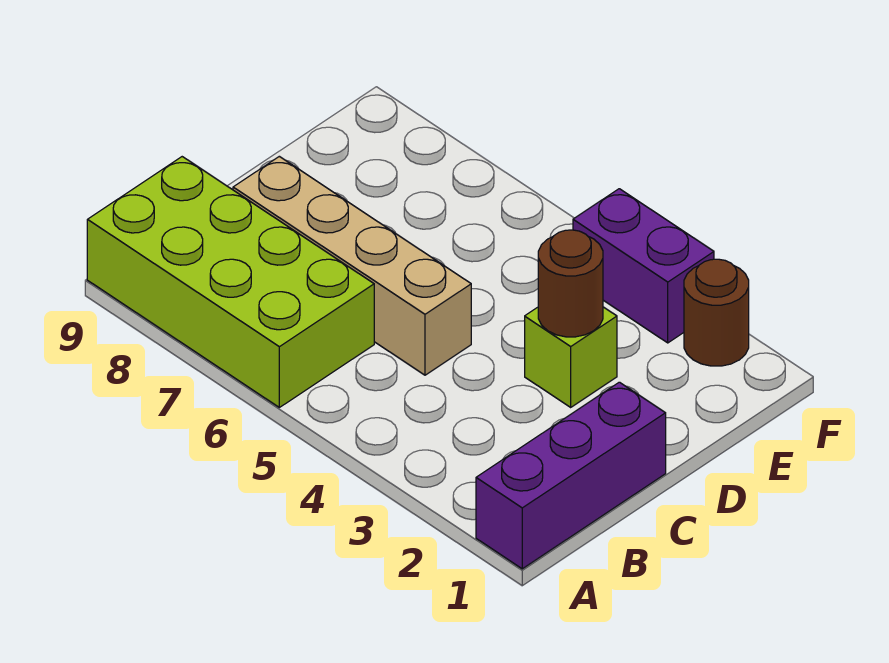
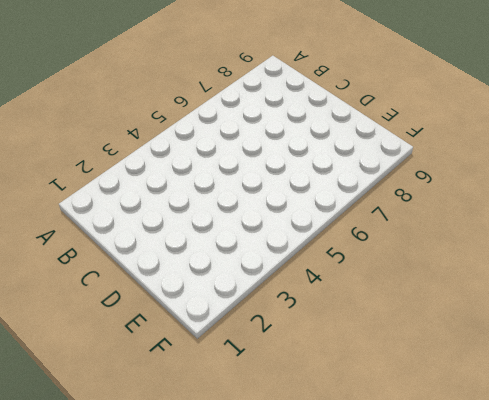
none -> purple brick A1:C1 level 1
none -> lime brick A6:B9 level 1

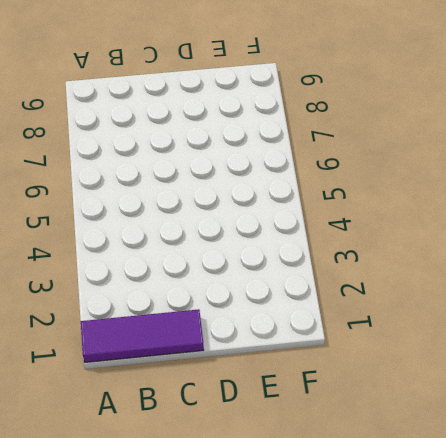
purple tile A1:C1 level 1 -> purple brick A1:C1 level 1
none -> lime brick A6:B9 level 1
none -> tan brick C5:C8 level 1

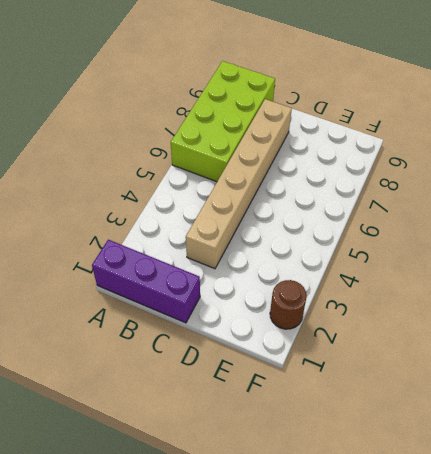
tan brick C3:C8 level 1 -> tan brick C5:C8 level 1
none -> lime brick D3 level 1
none -> purple brick F3:F4 level 1

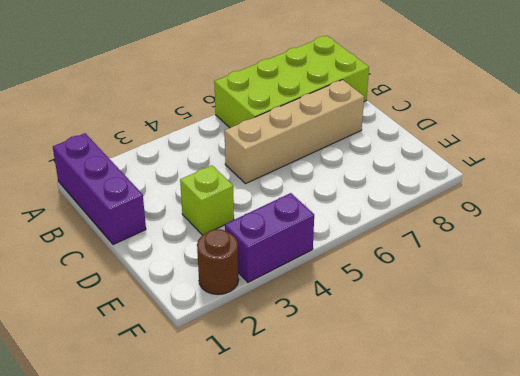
none -> brown round brick D3 level 2

